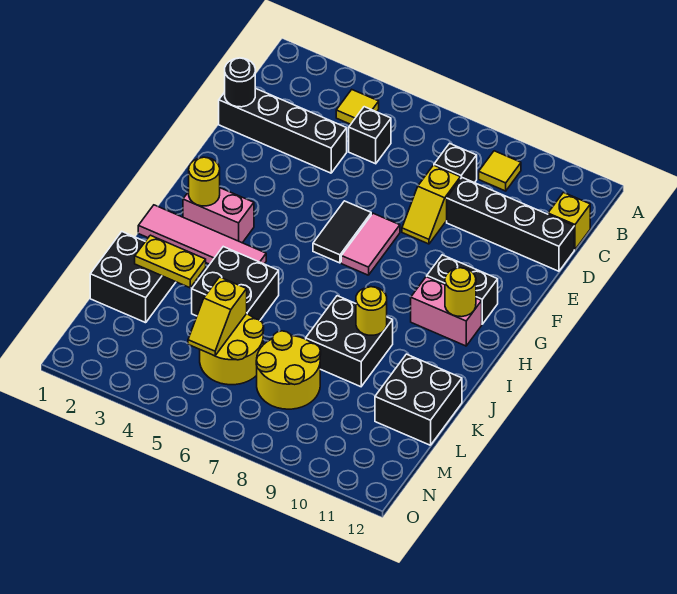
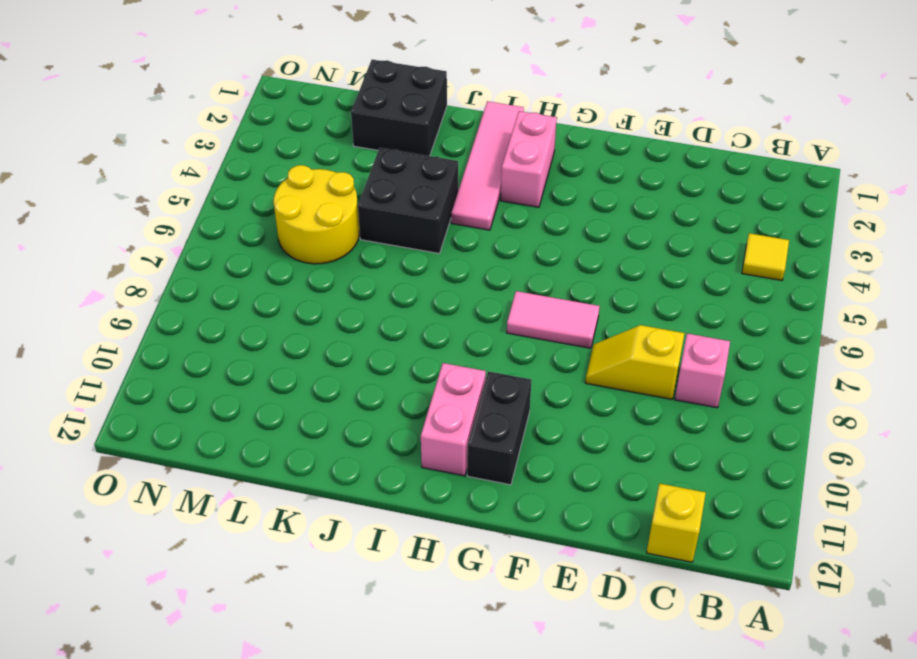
pink brick C8 level 1 -> black brick C8 level 1
none -> yellow tile B9 level 1
none -> black brick C5 level 1
none -> black brick D1:D4 level 1

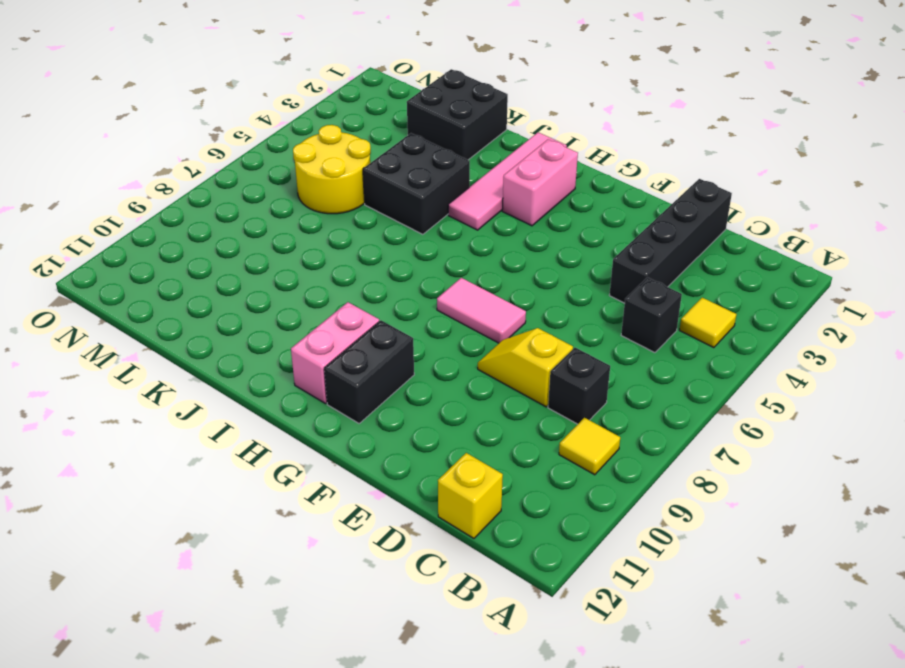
none -> black brick D9:D12 level 1
none -> black tile F6:G6 level 1
none -> black brick J8:K9 level 1

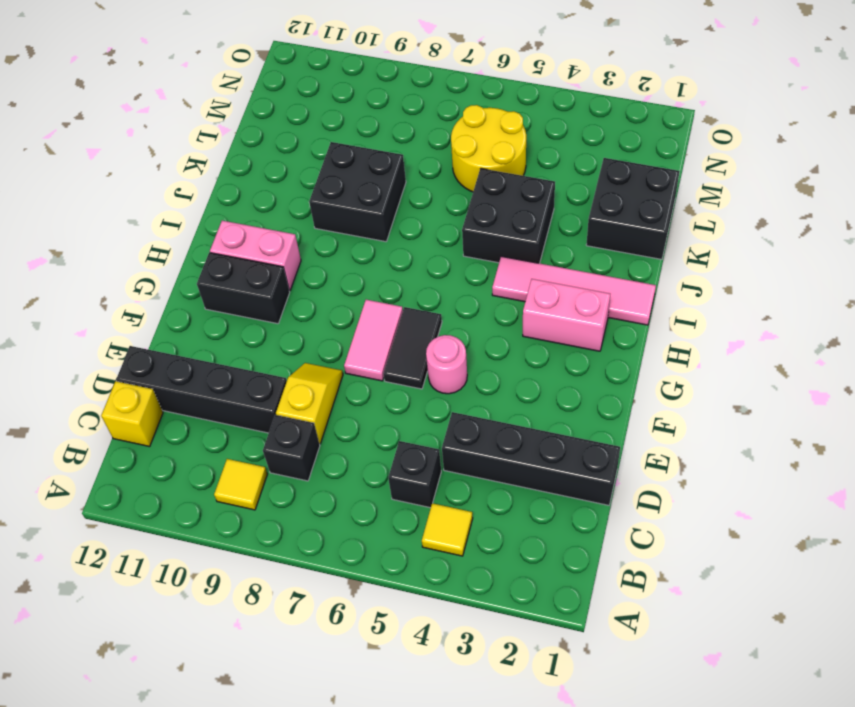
pink round brick F5 level 1 -> none
none -> black brick K11:L12 level 1
none -> yellow round brick L7:M8 level 1
none -> black round brick D1 level 2

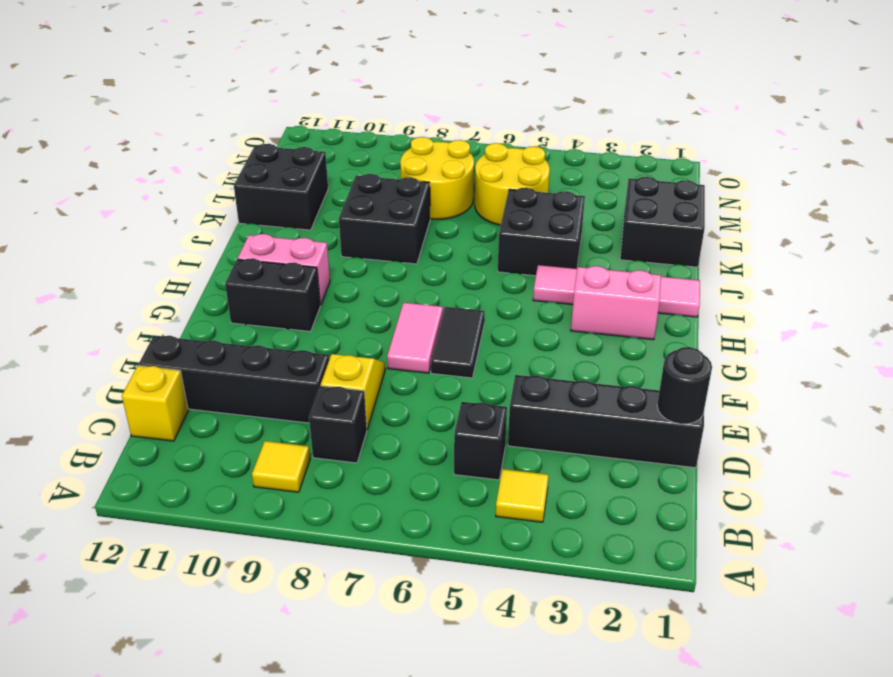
none -> yellow round brick H2 level 2
none -> yellow round brick H11 level 2
none -> yellow round brick J9 level 2

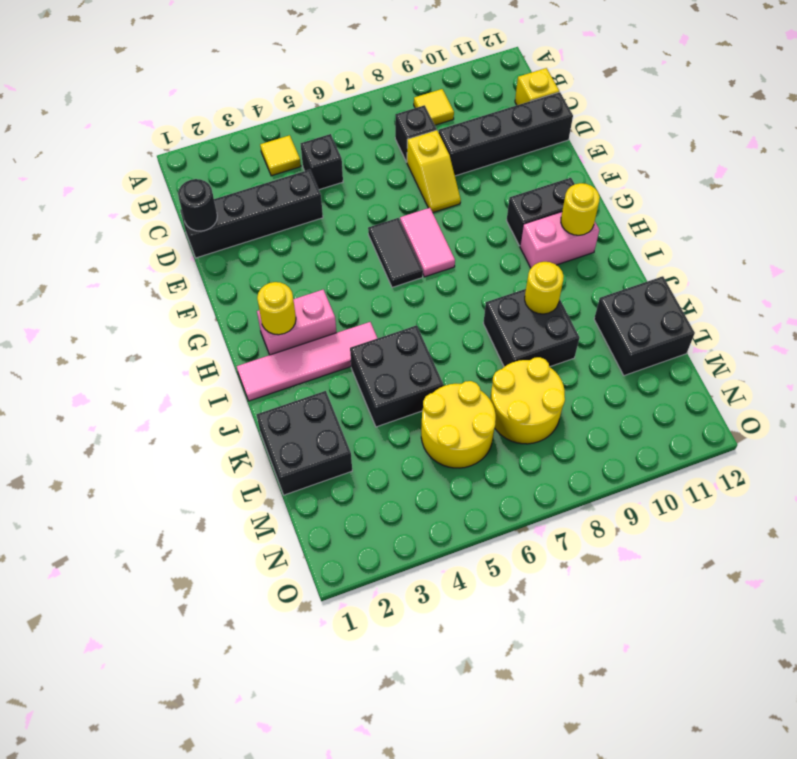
none -> yellow plate K2:K3 level 2
none -> yellow slope L5:M5 level 2 top L

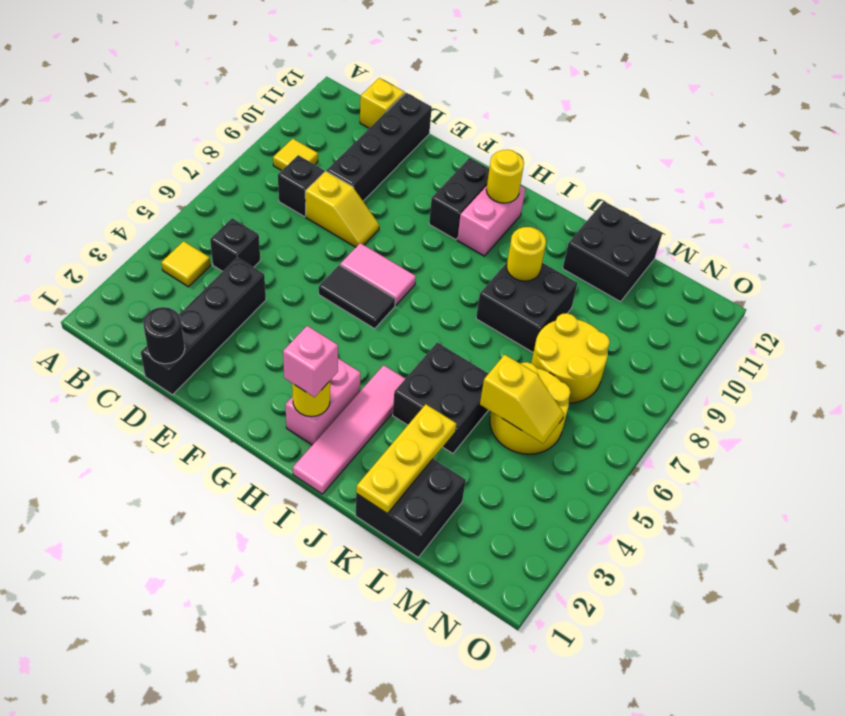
pink brick H2 level 3 -> none
yellow plate K1:K3 level 2 -> yellow plate K2:K3 level 2

